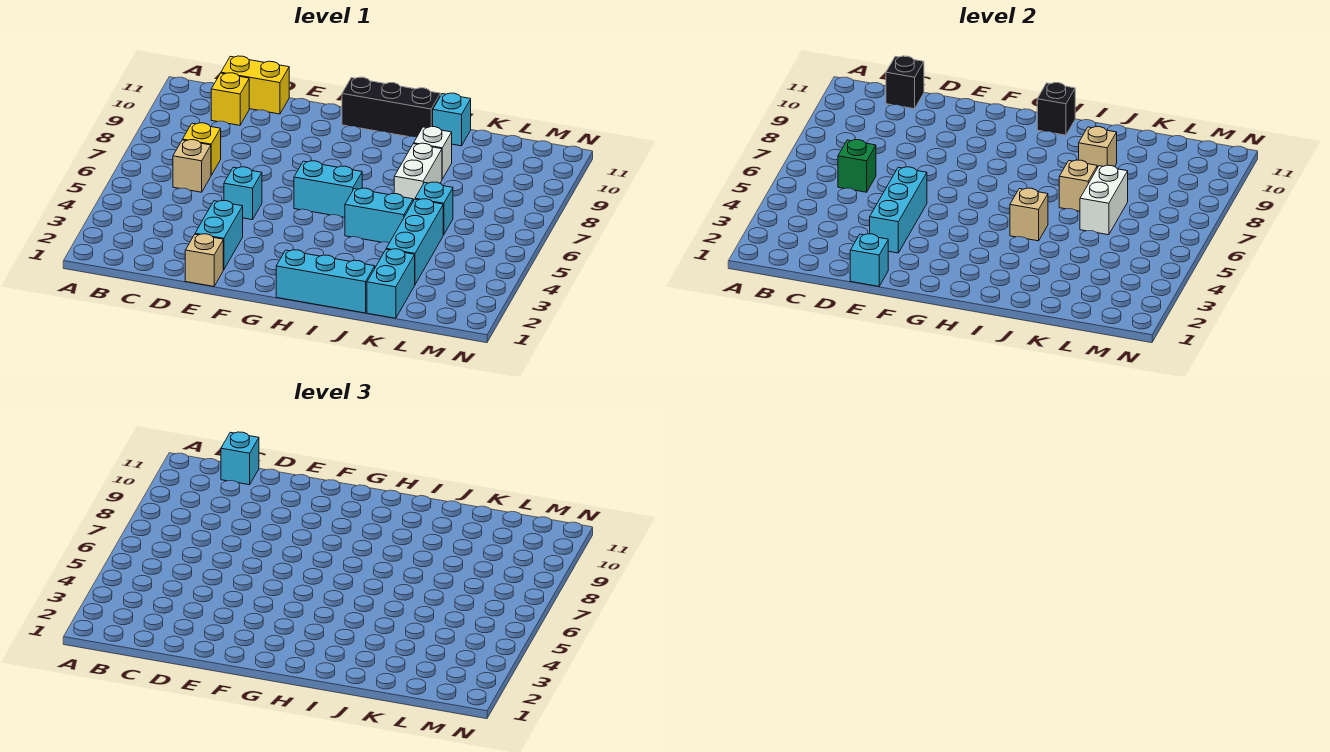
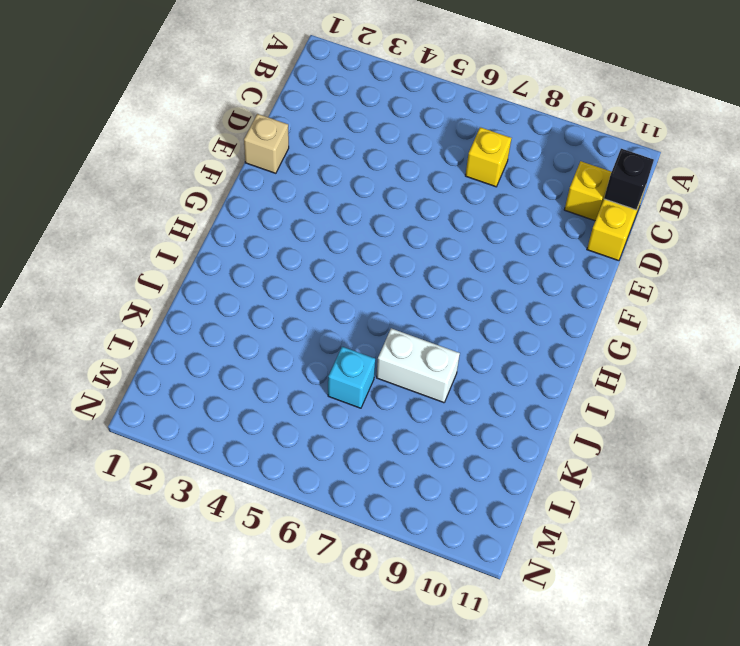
none -> tan brick C6 level 1
none -> cyan brick E2:E3 level 1
none -> cyan brick E5 level 1

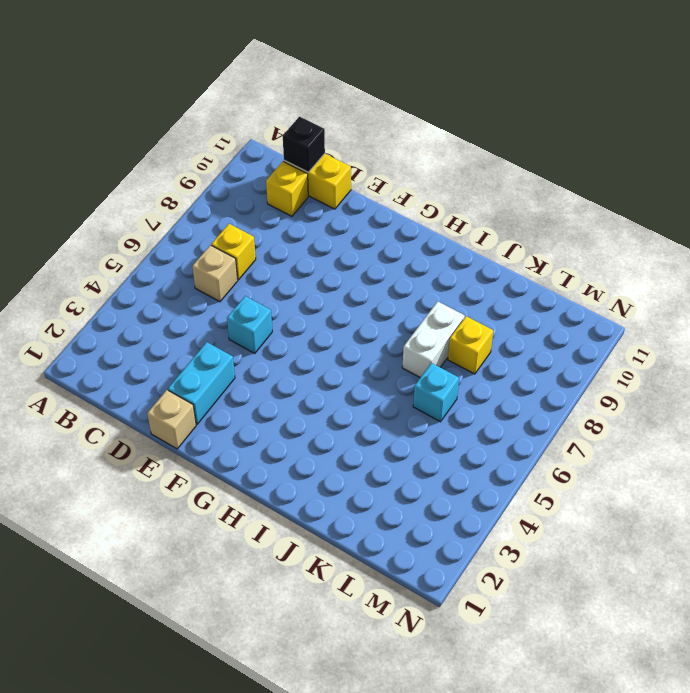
yellow brick K8 level 1 -> none
none -> cyan brick G6:H6 level 1
none -> black brick G11:I11 level 1
none -> cyan brick H1:J1 level 1

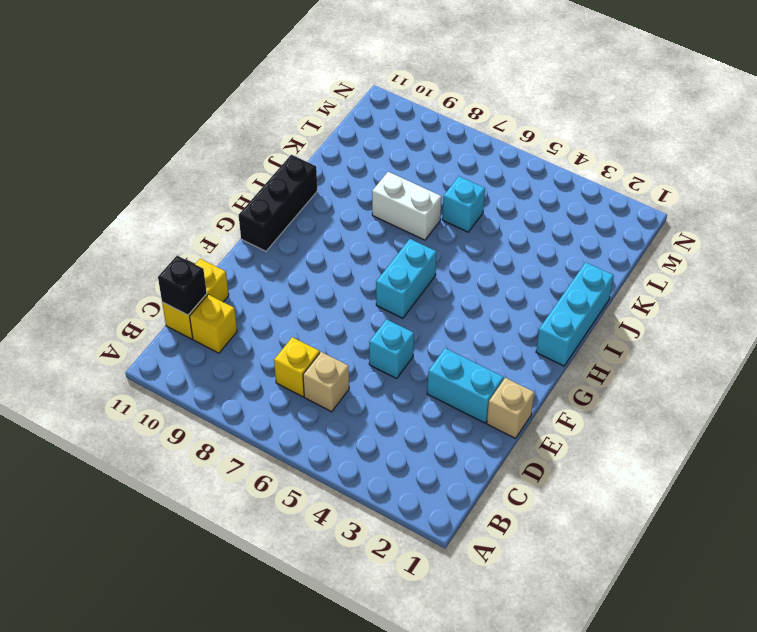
none -> cyan brick I5:J5 level 1
none -> white brick J9 level 1
none -> cyan brick J11 level 1

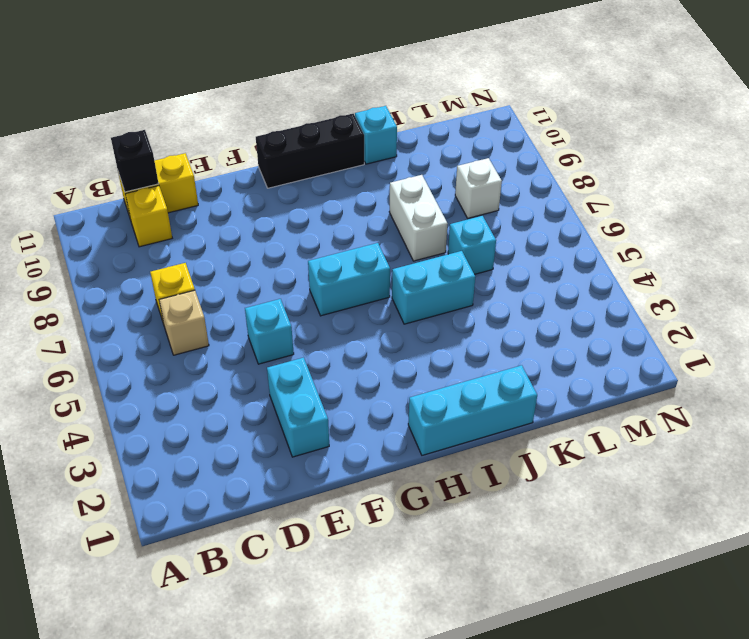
white brick L8 level 1 -> white brick J9 level 1
none -> tan brick E1 level 1
none -> cyan brick K1:K2 level 1
none -> cyan brick K3:K5 level 1

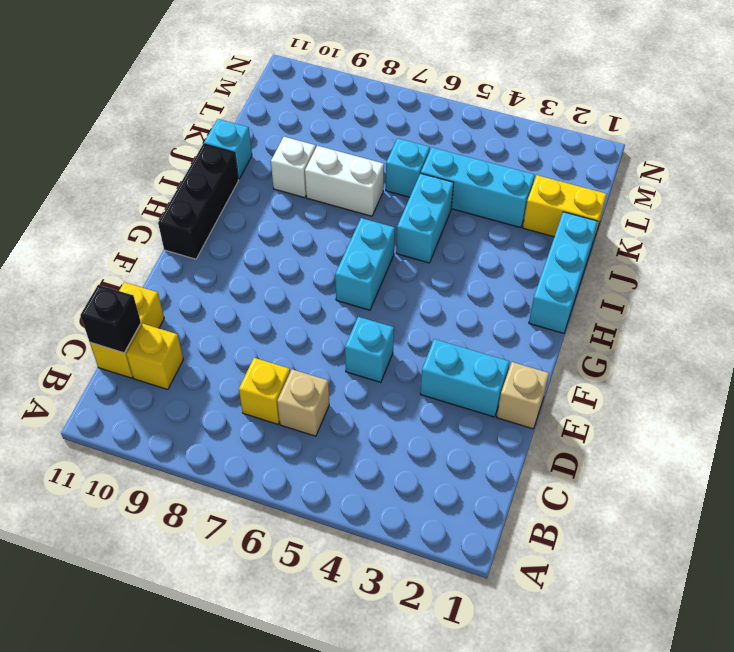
yellow brick K1:K2 level 1 -> cyan brick K1:K2 level 1
none -> green brick C6 level 2
none -> cyan brick E1 level 2
none -> cyan brick E3:E5 level 2

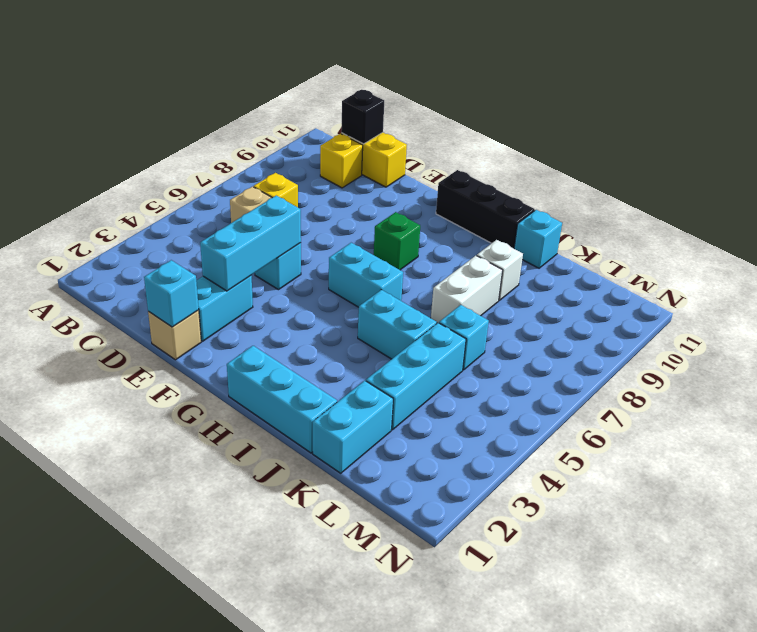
green brick G8 level 1 -> green brick C6 level 2
none -> black brick H11 level 2
none -> tan brick I5 level 2
none -> tan brick J7 level 2

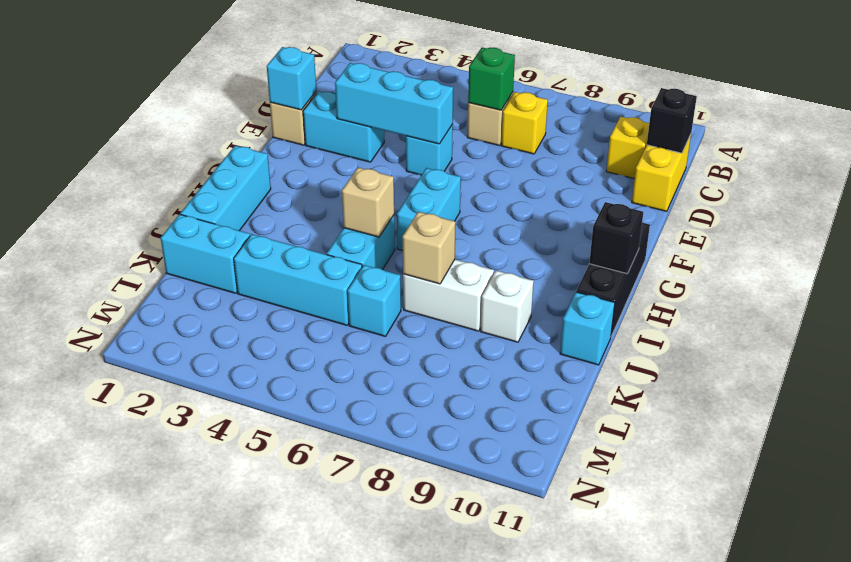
none -> tan brick J9 level 2
none -> white brick K6:K7 level 2
none -> cyan brick C11 level 3

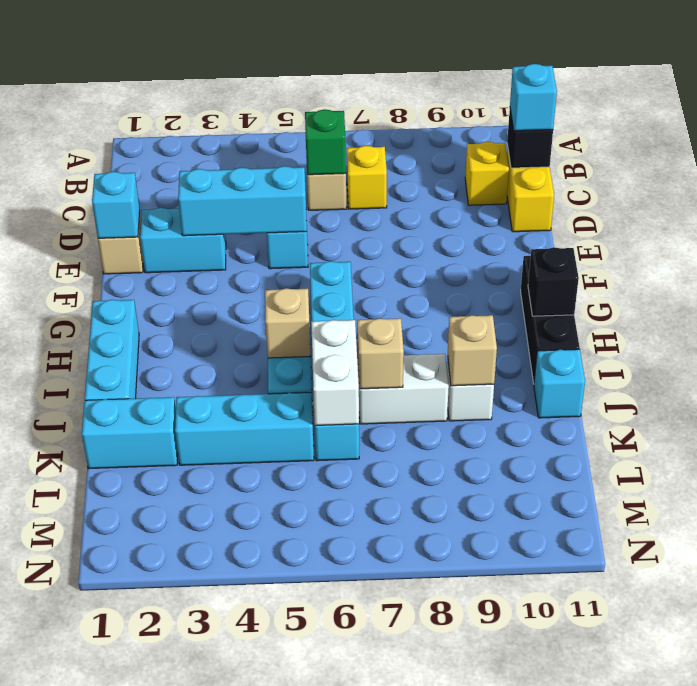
white brick J6:K6 level 2 -> white brick K6:K7 level 2

